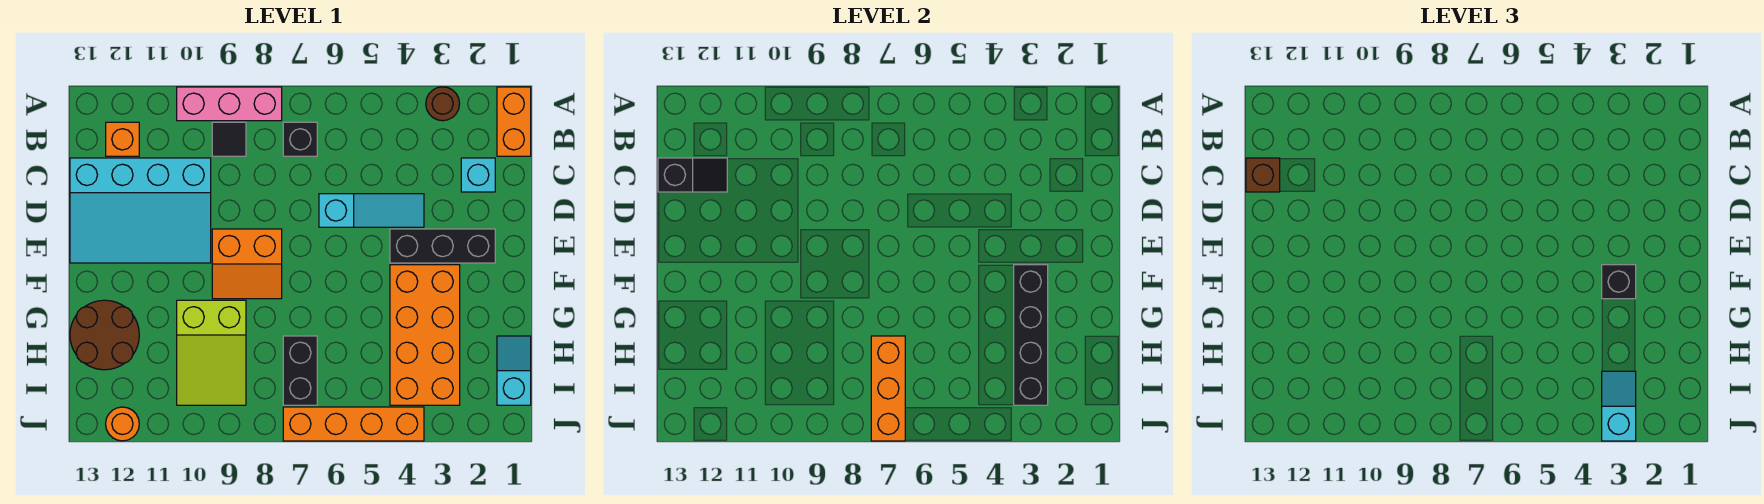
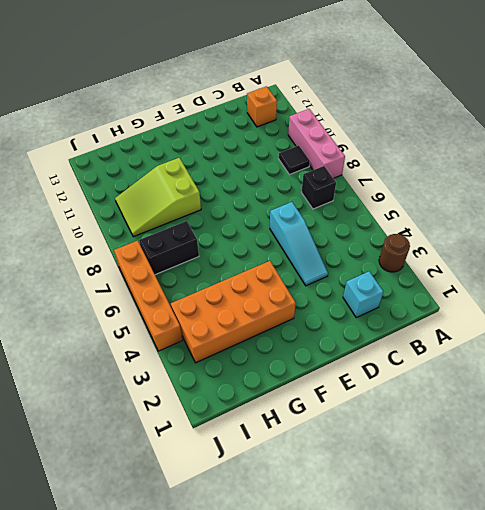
none -> orange brick A1:B1 level 1
none -> cyan slope C10:E13 level 1 top C
none -> black brick E2:E4 level 1

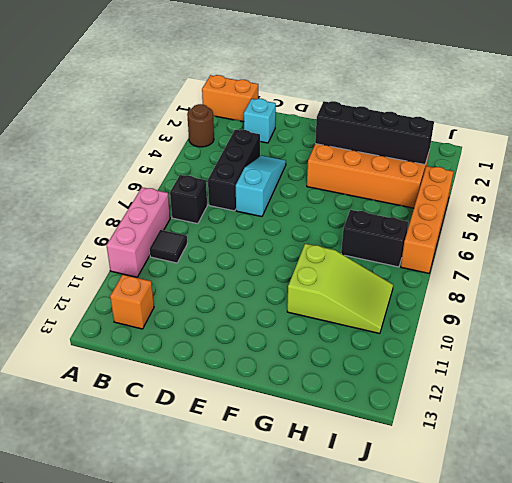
black brick C4:C6 level 1 -> black brick E2:E4 level 1
none -> cyan slope C10:E13 level 1 top C
none -> orange slope E8:F9 level 1 top E
none -> brown round brick G12:H13 level 1

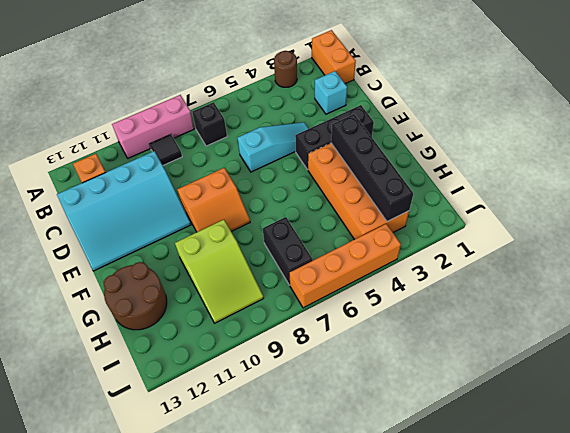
none -> cyan slope H1:I1 level 1 top I
none -> orange round brick J12 level 1
none -> black slope C12:C13 level 2 top 13

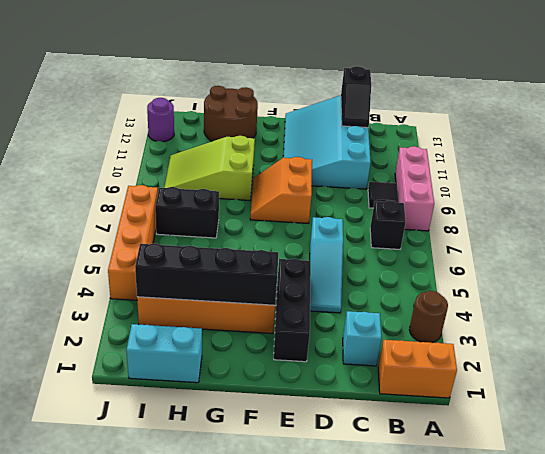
cyan brick H1:I1 level 1 -> cyan slope H1:I1 level 1 top I
purple round brick J12 level 1 -> orange round brick J12 level 1
none -> orange brick B12 level 1
none -> orange brick H7:J7 level 2
none -> brown brick C13 level 3

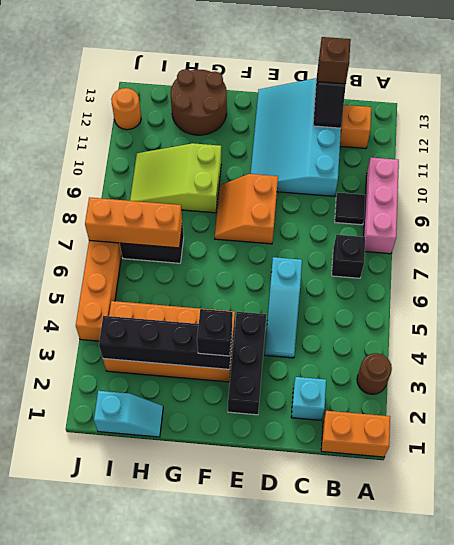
none -> cyan slope I3:J3 level 3 top J

